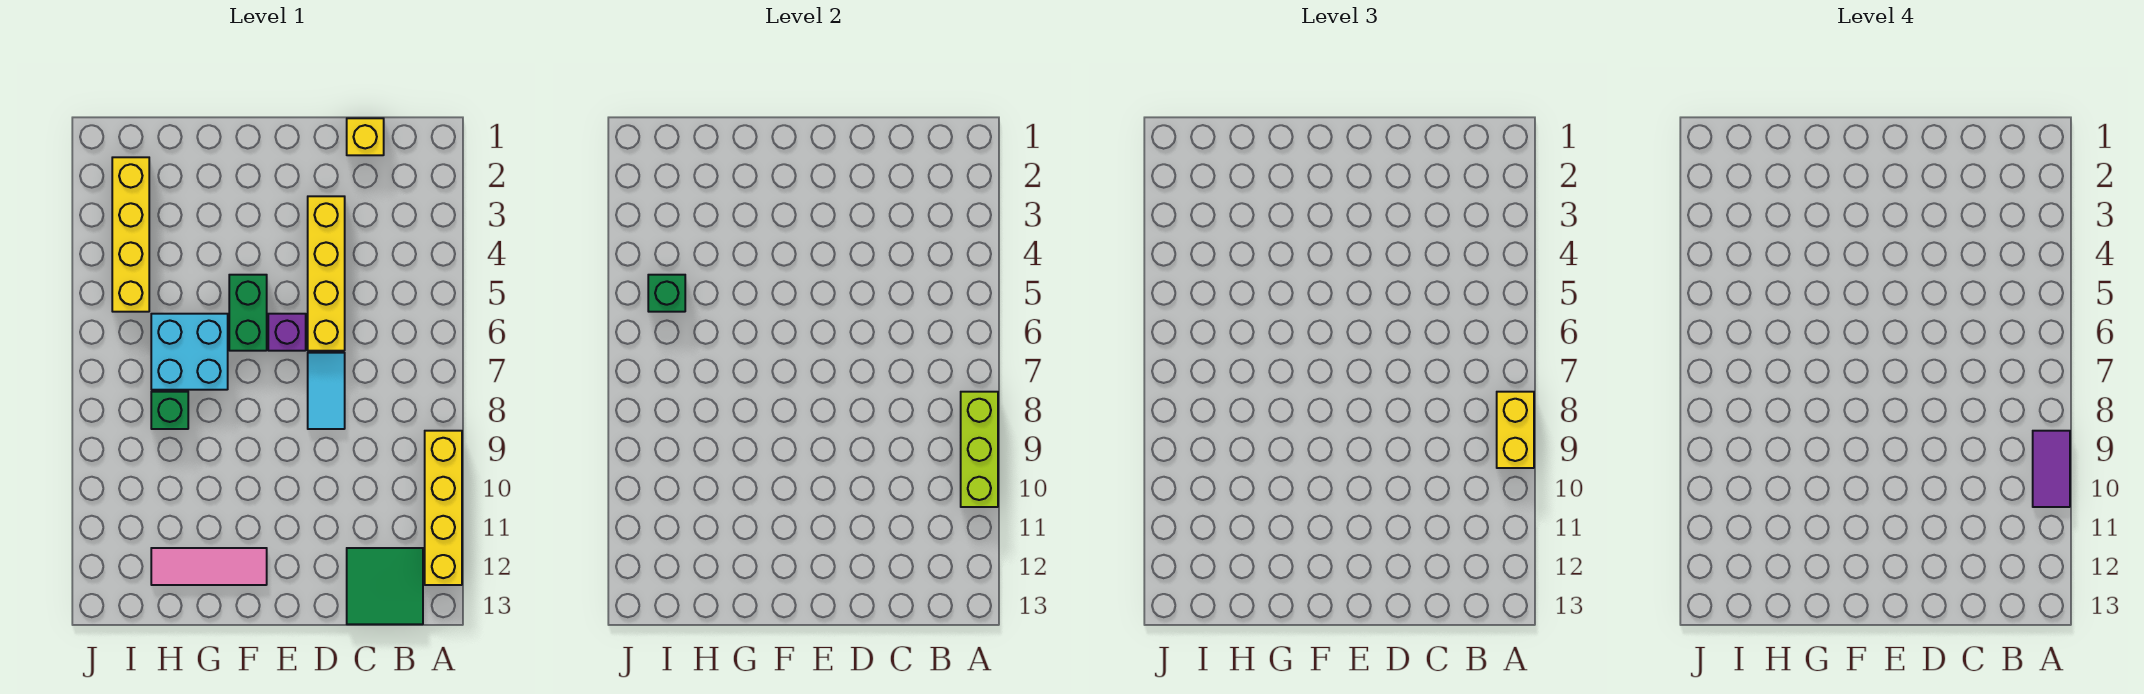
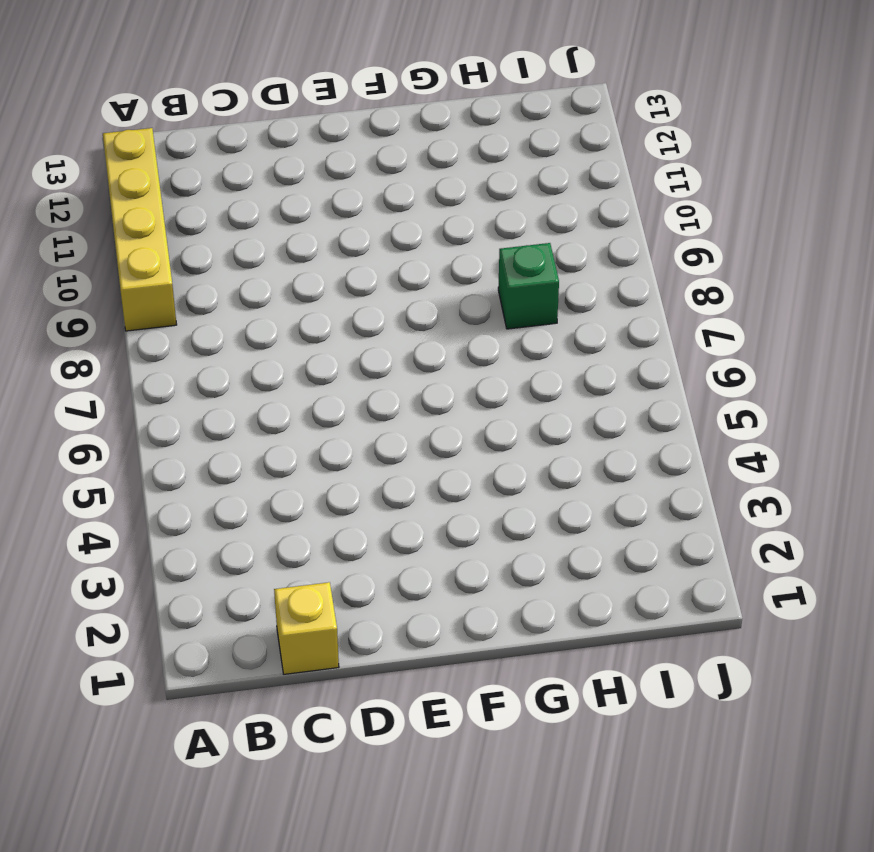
none -> green tile B12:C13 level 1
none -> yellow brick D3:D6 level 1
none -> cyan tile D7:D8 level 1

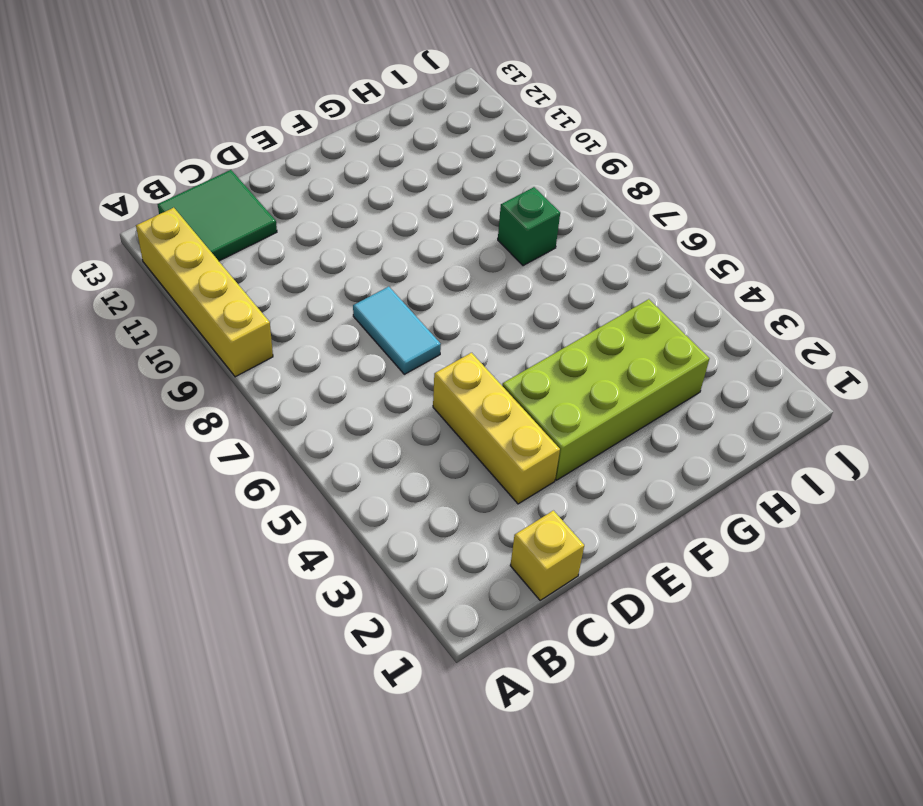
yellow brick D3:D5 level 1 -> yellow brick D3:D6 level 1
lime brick E3:H4 level 1 -> none
none -> purple brick E6 level 1
none -> green brick F5:F6 level 1
none -> pink tile F12:H12 level 1

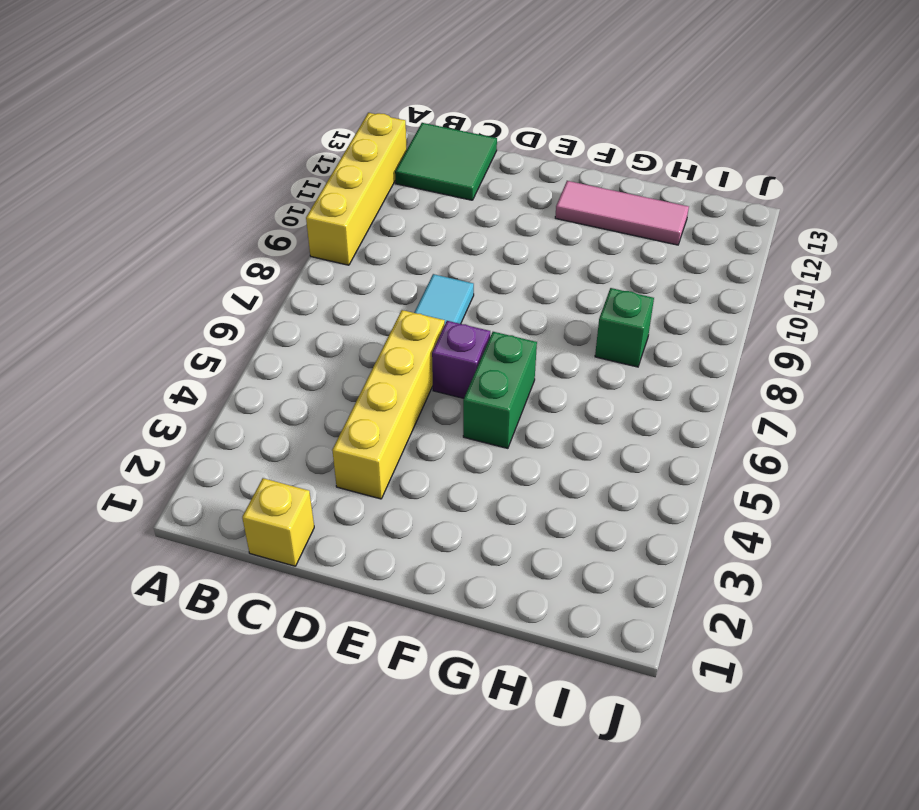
none -> cyan brick G6:H7 level 1
none -> yellow brick I2:I5 level 1
none -> lime brick A8:A10 level 2

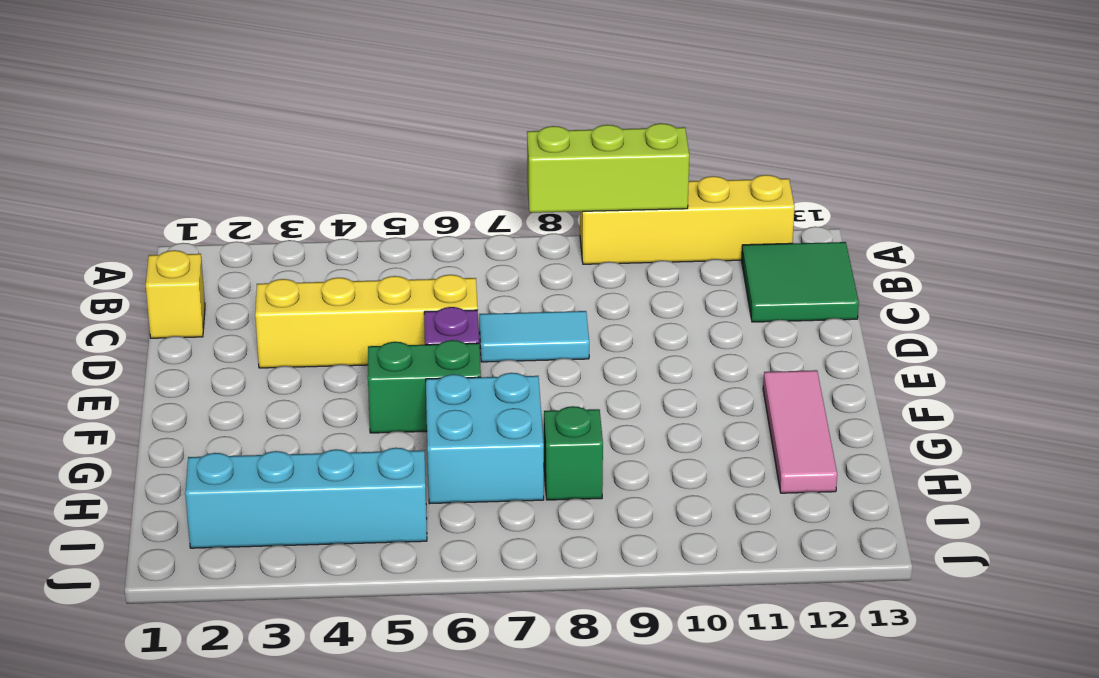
cyan brick I2:I5 level 1 -> yellow brick I2:I5 level 1
none -> green brick I5 level 2
none -> yellow brick A8:A9 level 3
none -> purple tile A9:A10 level 4

